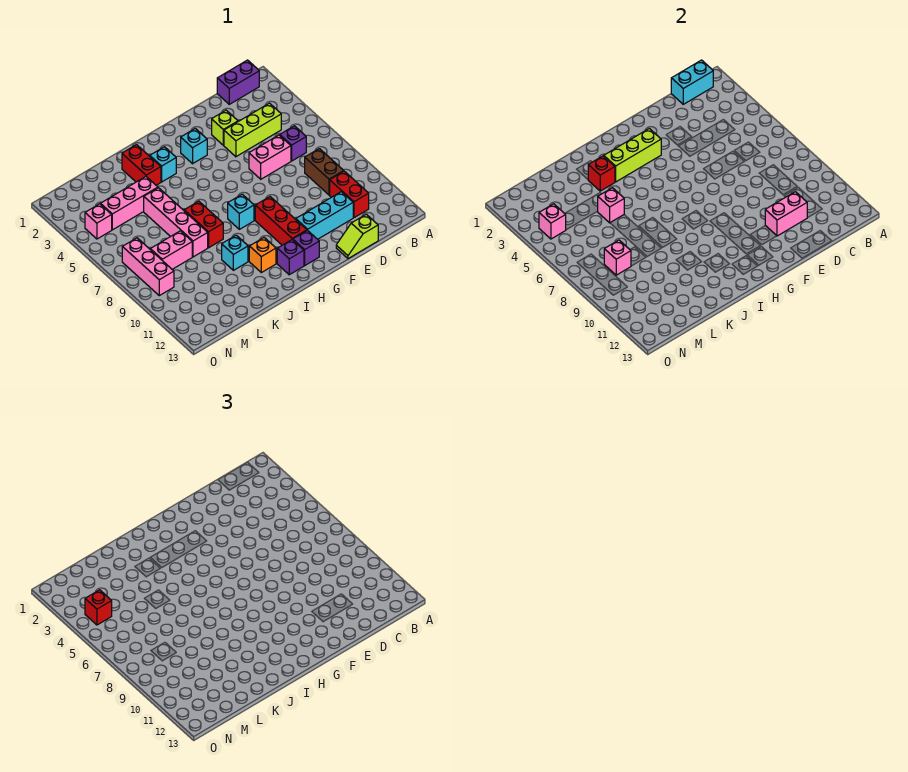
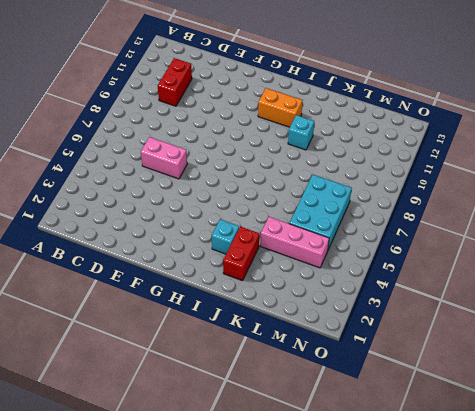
orange brick H11:I11 level 1 -> orange brick I11 level 1
cyan brick L5:M7 level 1 -> none
none -> purple brick B1:C1 level 1
none -> lime brick C4:E4 level 1
none -> purple brick C6 level 1
none -> brown brick C8:C9 level 1

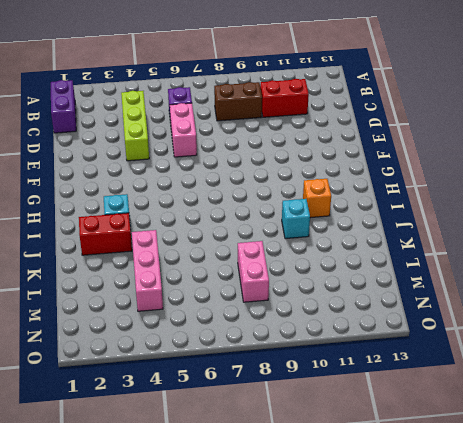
none -> cyan brick D11:F11 level 1
none -> lime slope D13:E13 level 1 top D
none -> lime brick E3 level 1
none -> cyan brick G3 level 1

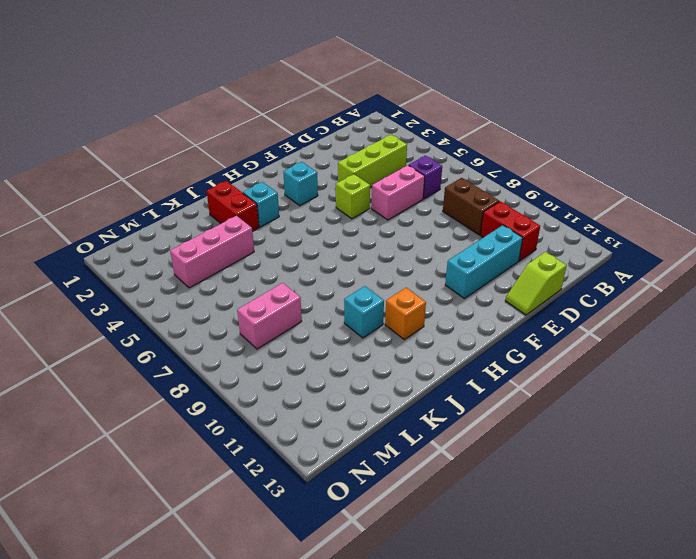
lime brick F5 level 1 -> lime brick E3 level 1
none -> purple brick B1:C1 level 1
none -> red brick G9:G11 level 1
none -> purple brick G12 level 1
none -> cyan brick H8 level 1

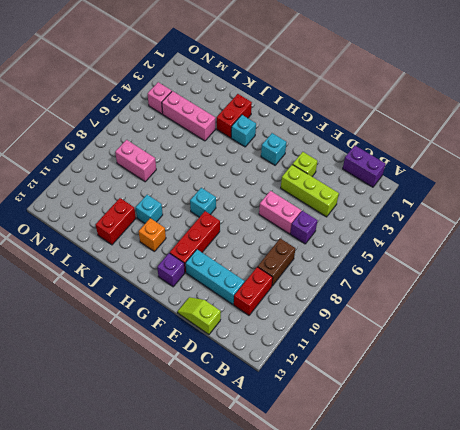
red brick K11:K12 level 1 -> red brick J7:J8 level 1
none -> purple brick H12 level 1
none -> pink brick K5:K8 level 1
none -> pink brick N7:N9 level 1
none -> cyan brick B1:C1 level 2

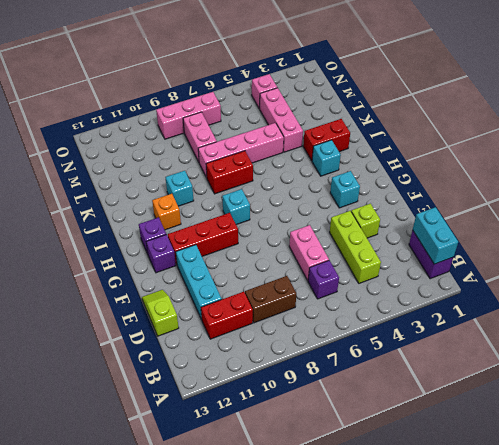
none -> pink brick D11:E11 level 2
none -> lime brick G3:I3 level 2
none -> red brick J3 level 2
none -> pink brick K5 level 2

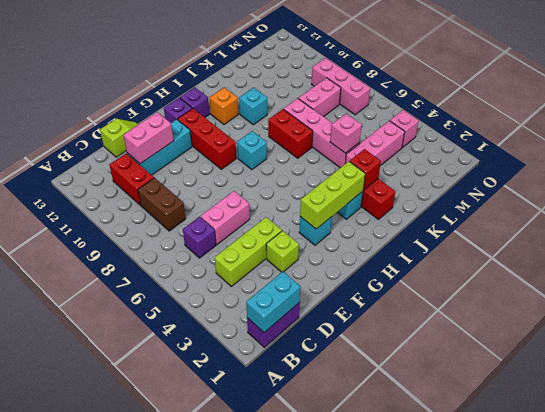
none -> pink brick M8 level 2
none -> pink brick N4 level 2
none -> red brick N4 level 3

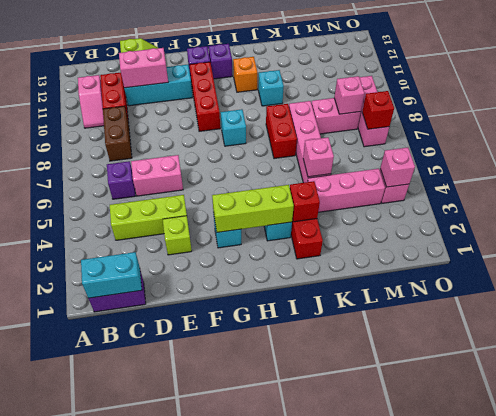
pink slope B10:B11 level 1 top 11 -> none
red brick N7 level 2 -> red brick N4 level 3

